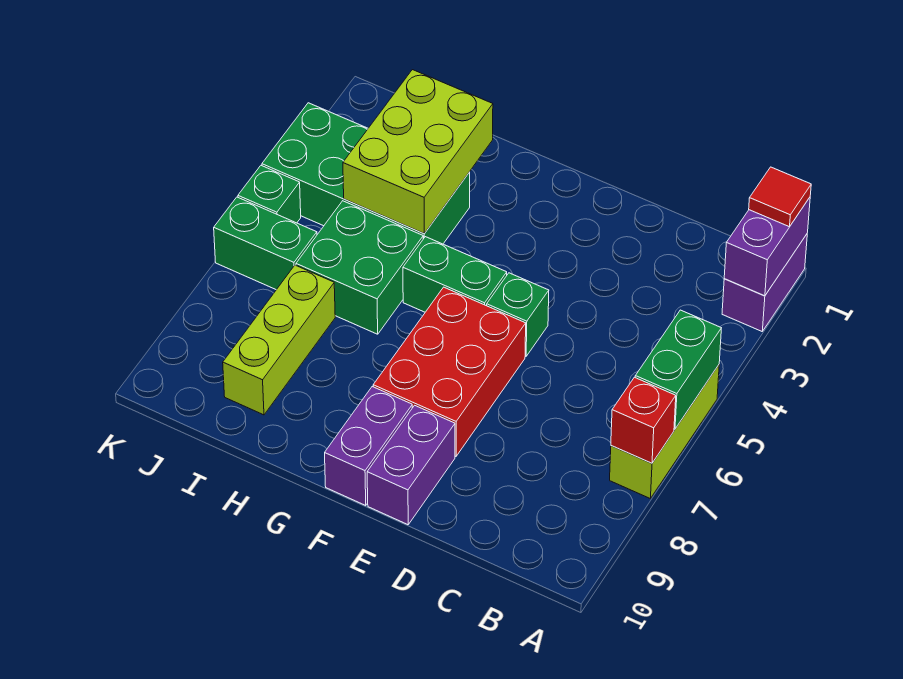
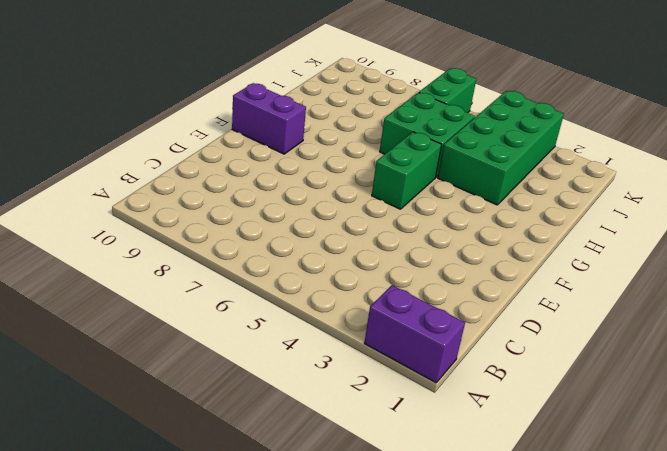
none -> lime brick A5:A7 level 1
none -> green brick E5 level 1
none -> red brick E6:F8 level 1

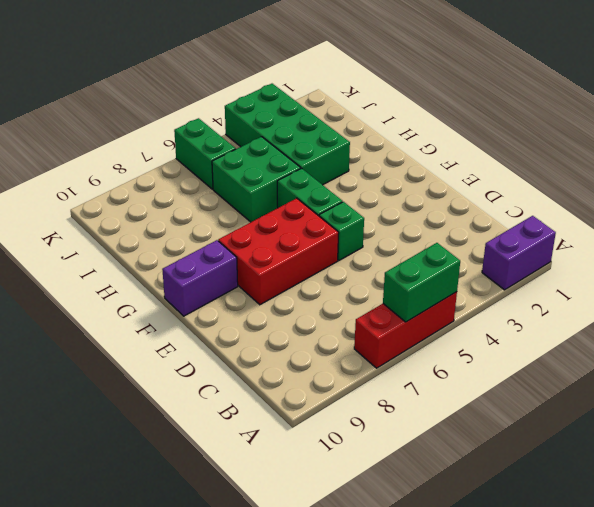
red brick A5:A7 level 1 -> lime brick A5:A7 level 1
none -> purple brick E9:E10 level 1
none -> lime brick I7:I9 level 1
none -> green brick K5 level 1

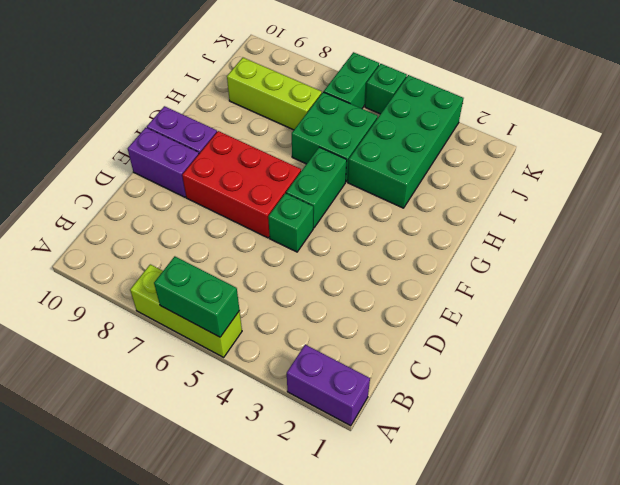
none -> purple brick A1:A2 level 2
none -> red brick A7 level 2
none -> lime brick H2:I4 level 2

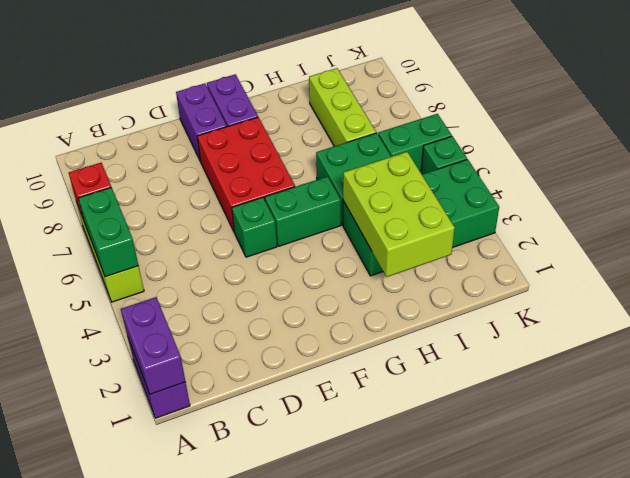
none -> red tile A1 level 3

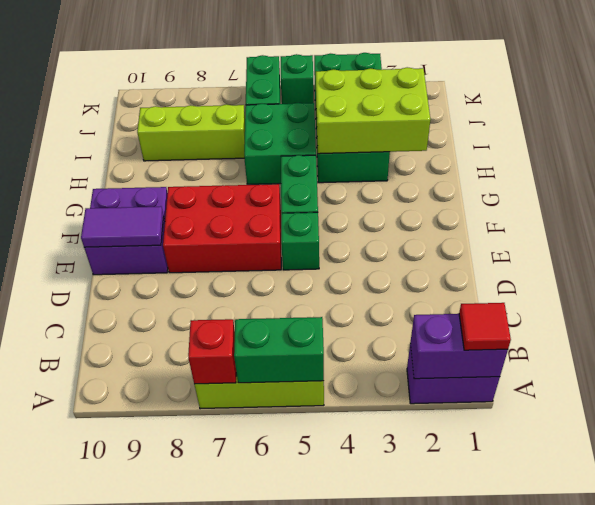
purple tile E9:E10 level 2 -> none

